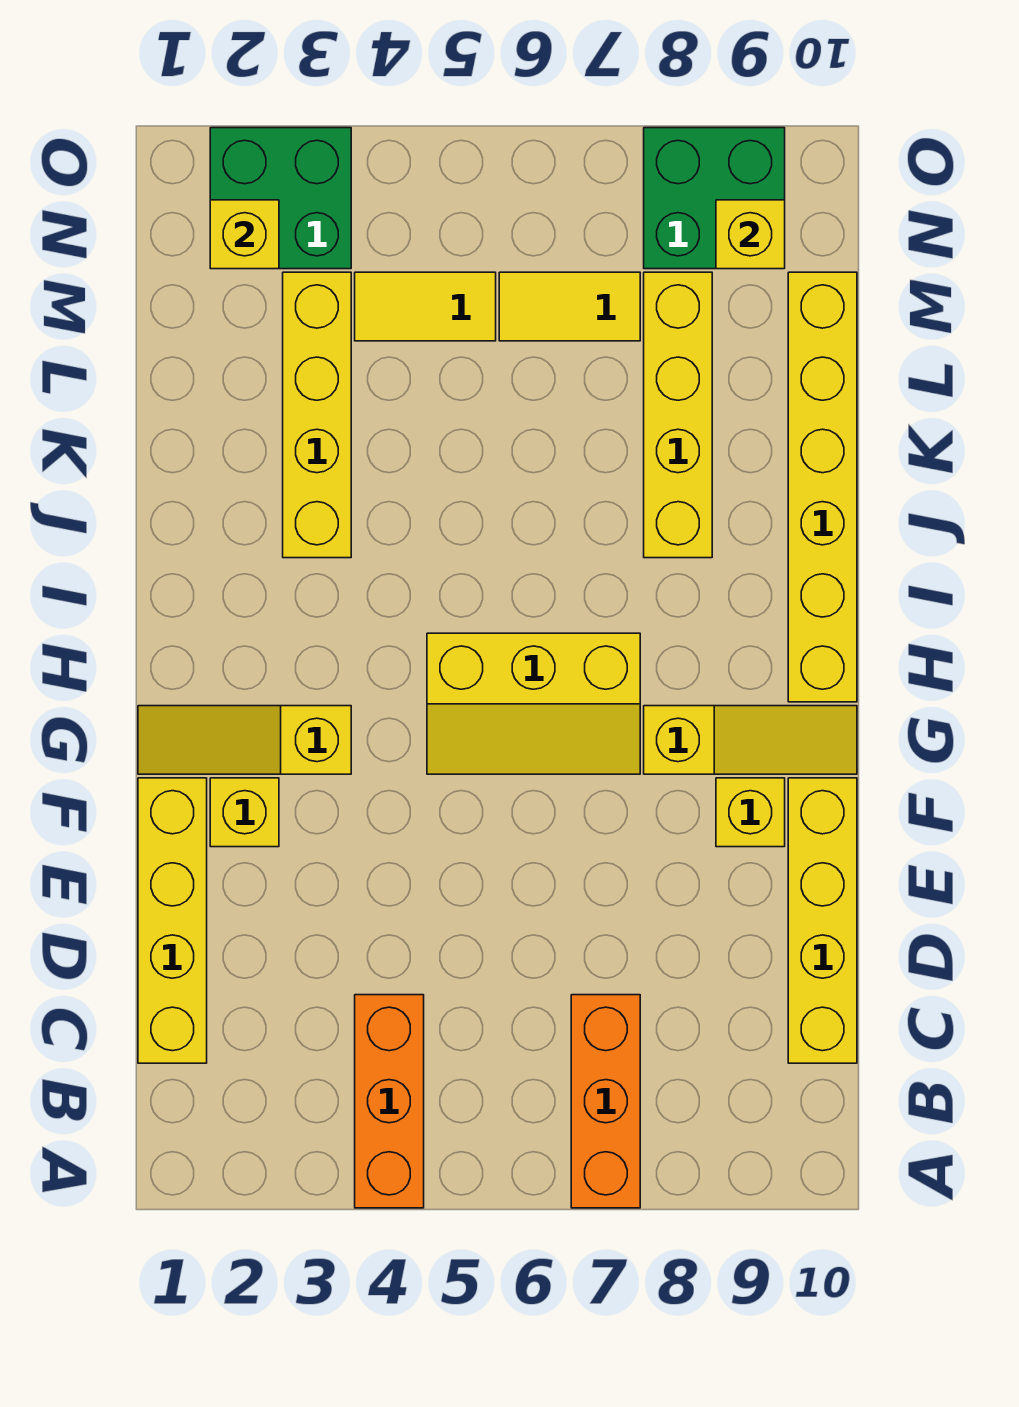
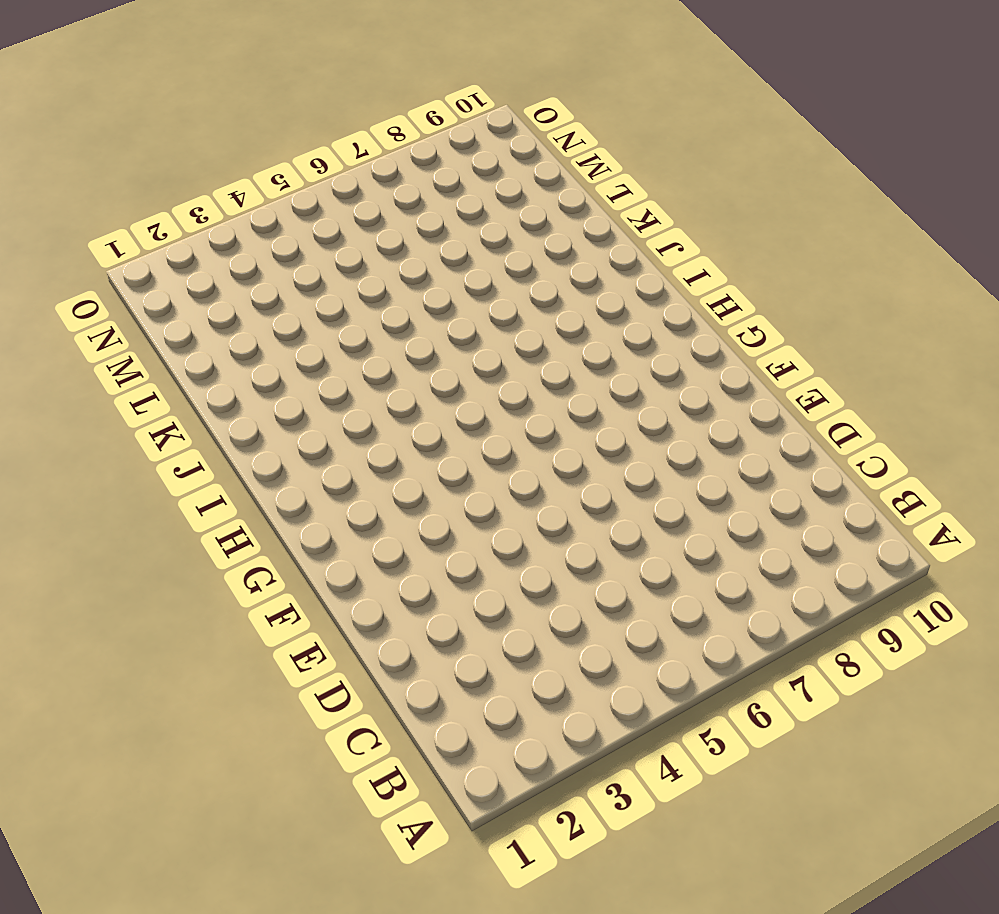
none -> orange brick A4:C4 level 1
none -> orange brick A7:C7 level 1
none -> yellow brick C1:F1 level 1

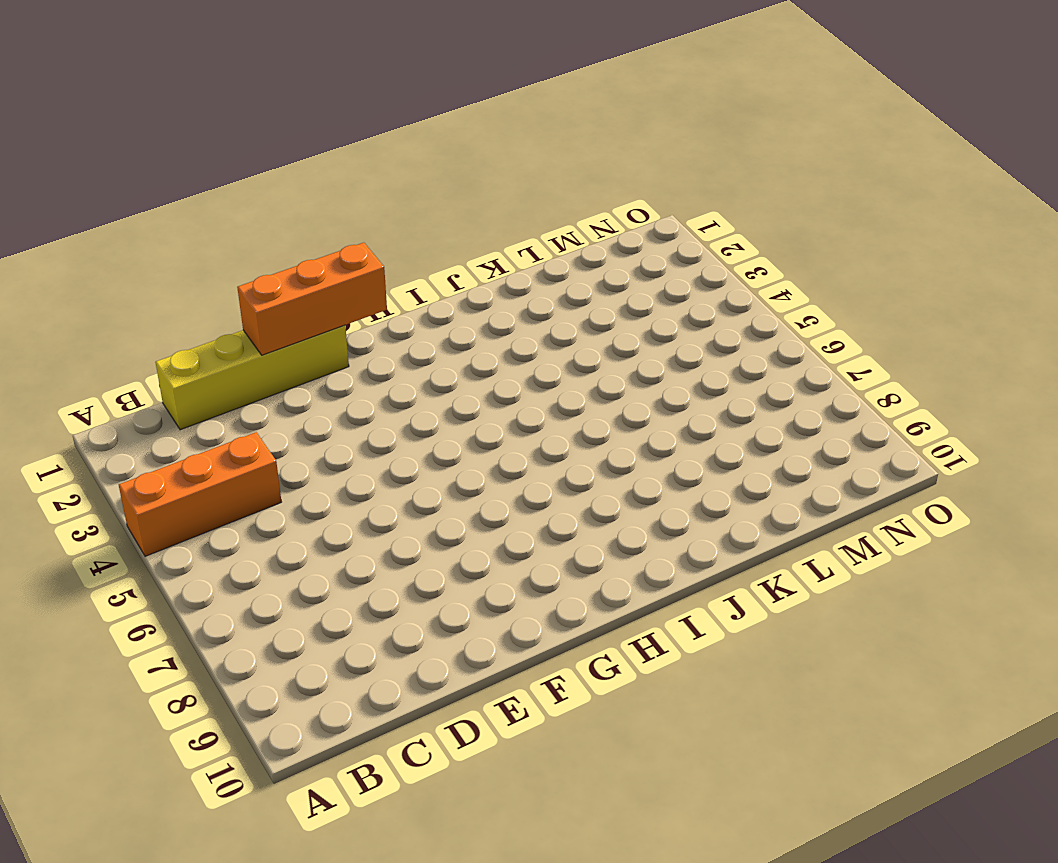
orange brick E1:G1 level 2 -> orange brick A7:C7 level 1
none -> yellow brick C10:F10 level 1
none -> yellow brick F2 level 1
none -> yellow brick F9 level 1

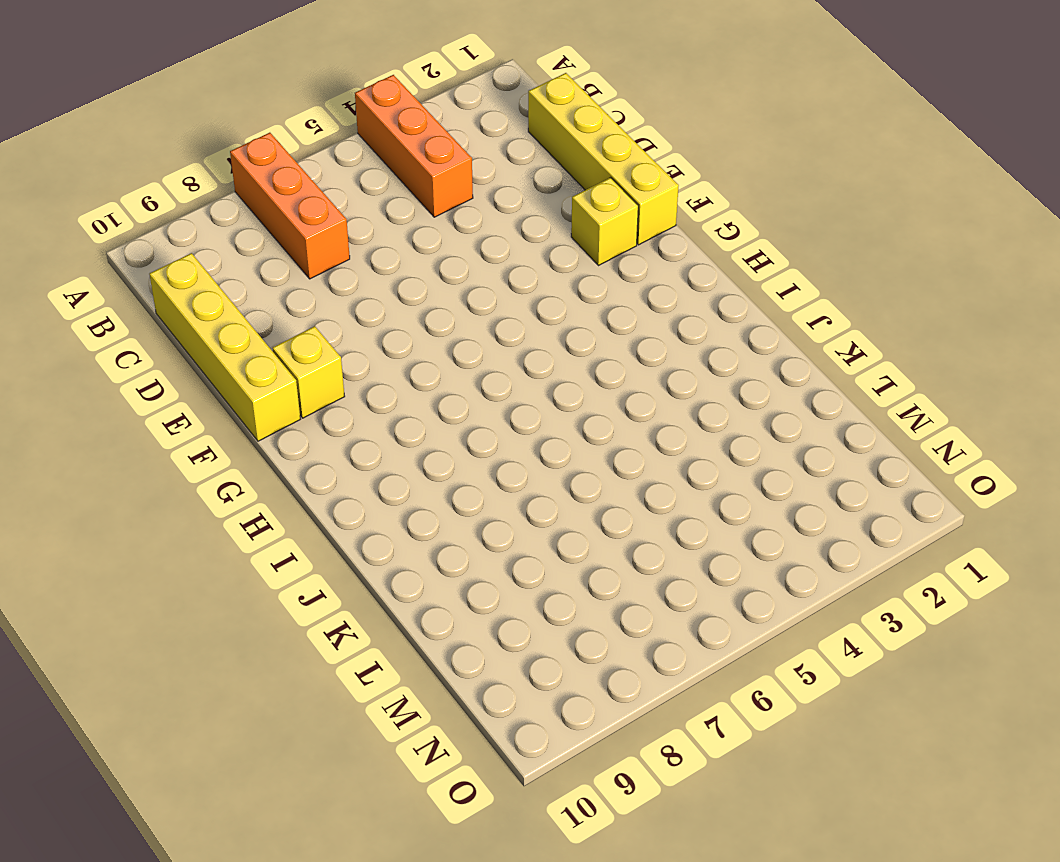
none -> yellow slope G1:G3 level 1 top 3
none -> yellow slope G5:H7 level 1 top H
none -> yellow slope G8:G10 level 1 top 8

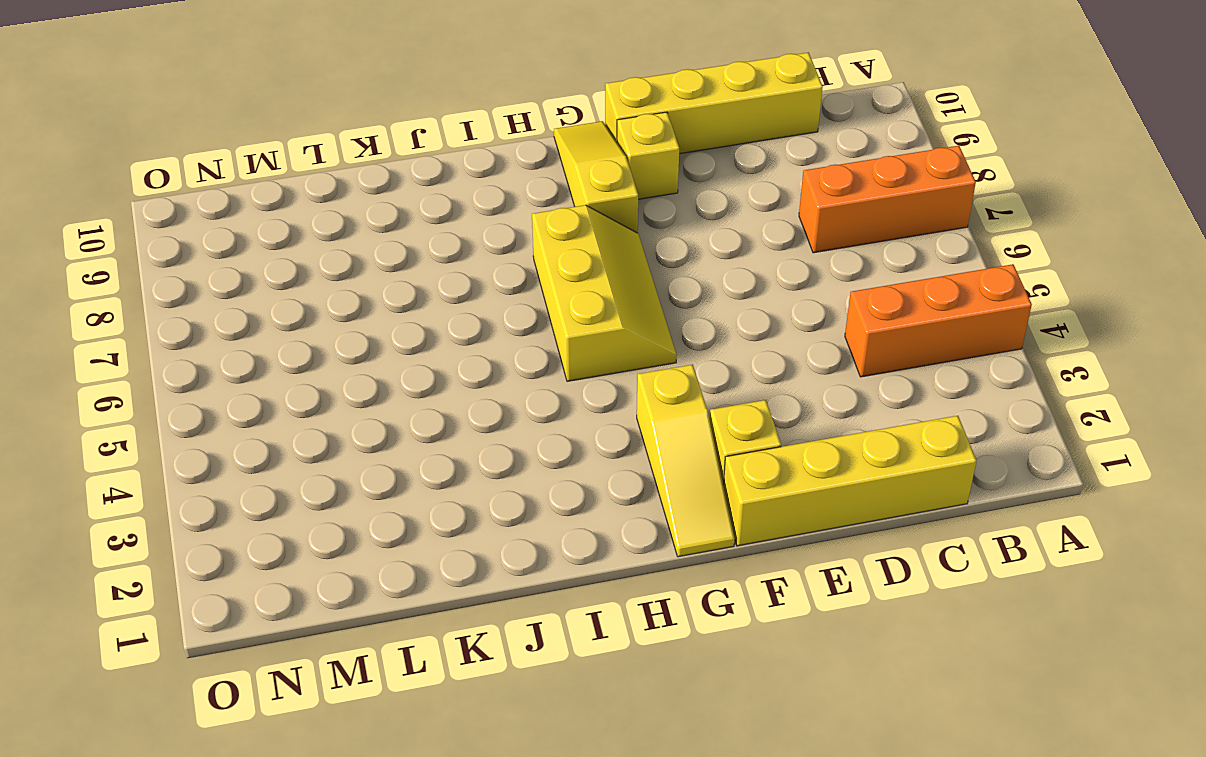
none -> yellow brick H10:M10 level 1
none -> yellow brick J3:M3 level 1
none -> yellow brick J8:M8 level 1

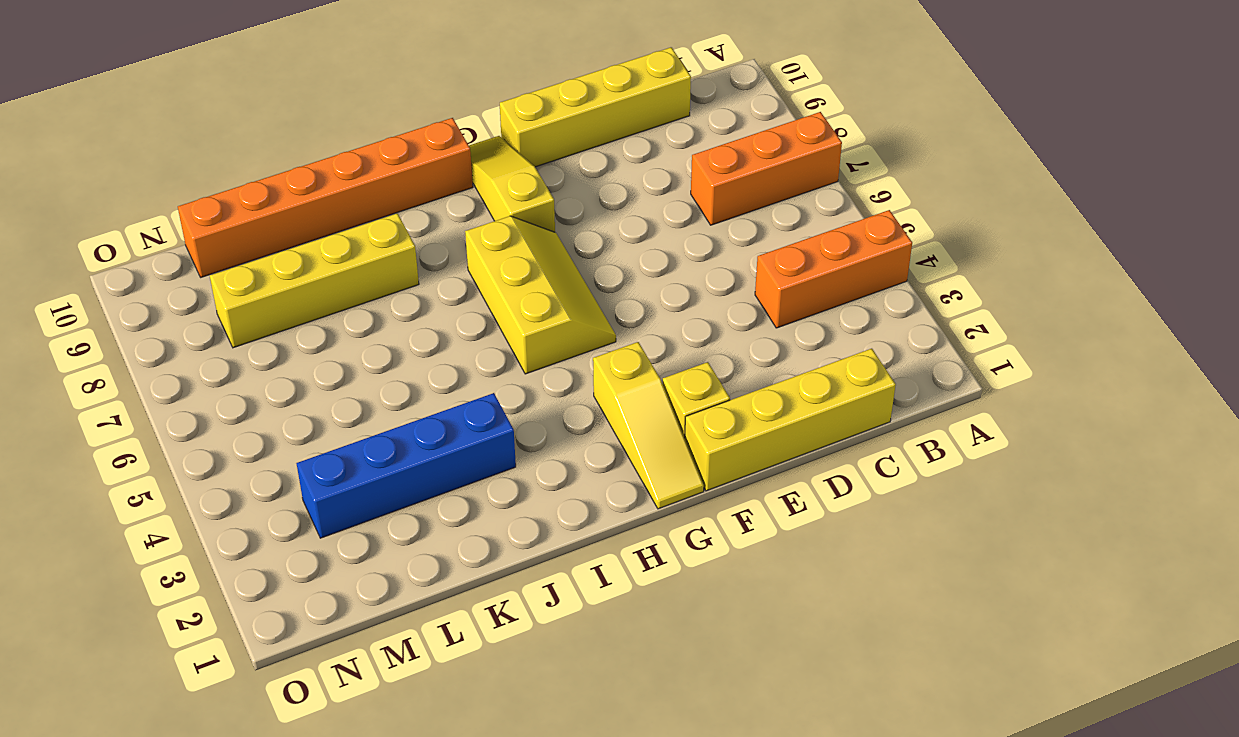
orange brick H10:M10 level 1 -> yellow brick H10:M10 level 1
blue brick J3:M3 level 1 -> yellow brick J3:M3 level 1
none -> yellow brick F9 level 1
none -> yellow tile M4:M5 level 1
none -> yellow tile M6:M7 level 1

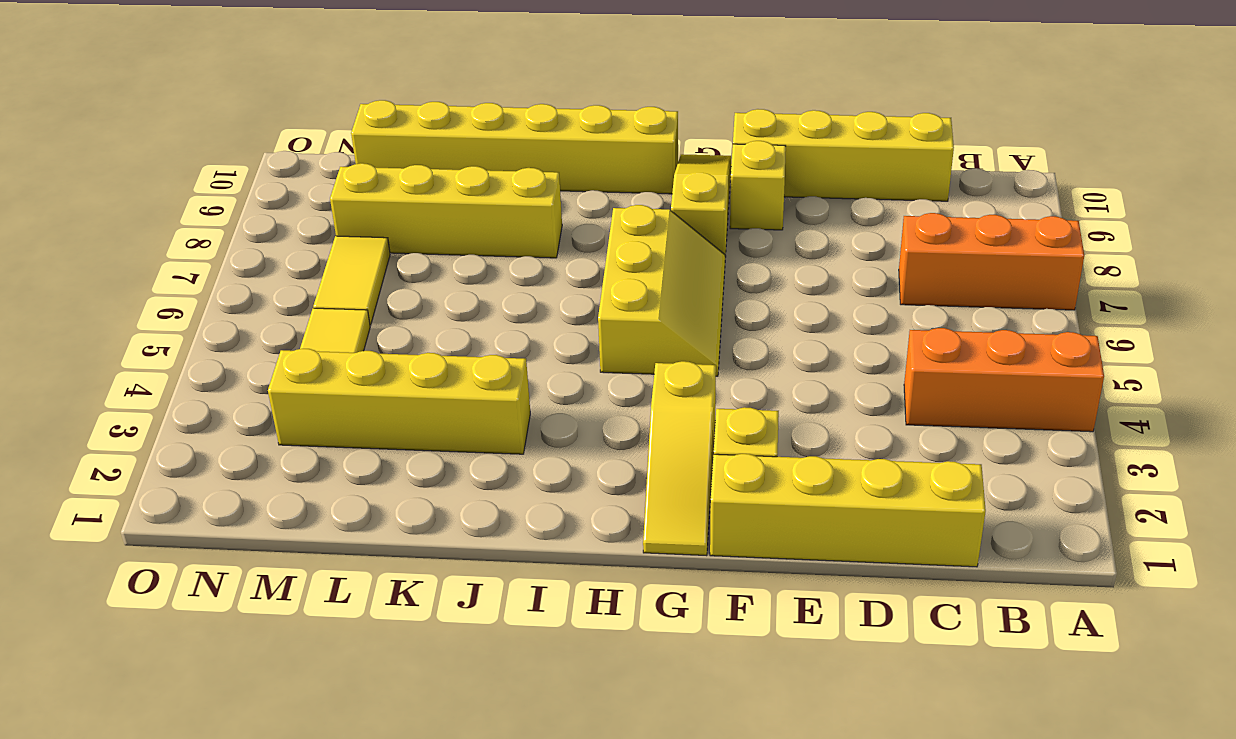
none -> green brick N2:O3 level 1
none -> green brick N8:O9 level 1
none -> yellow brick N2 level 2

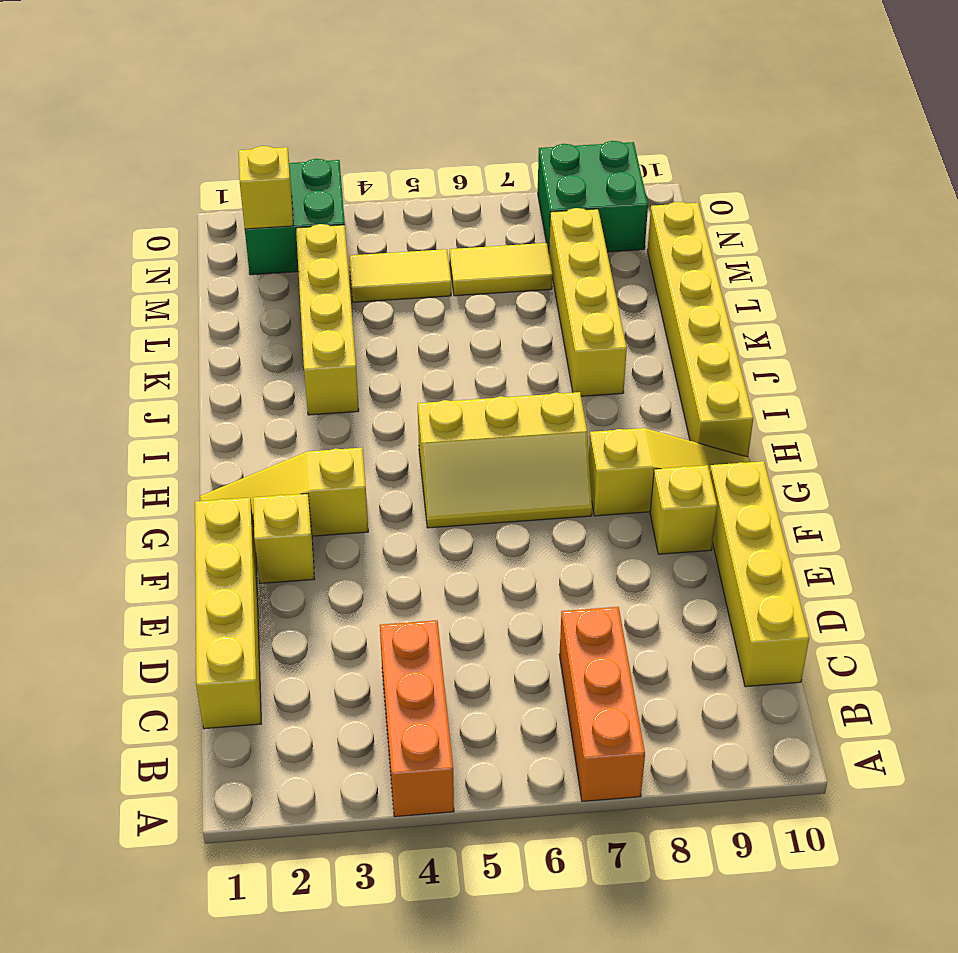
none -> yellow brick N9 level 2

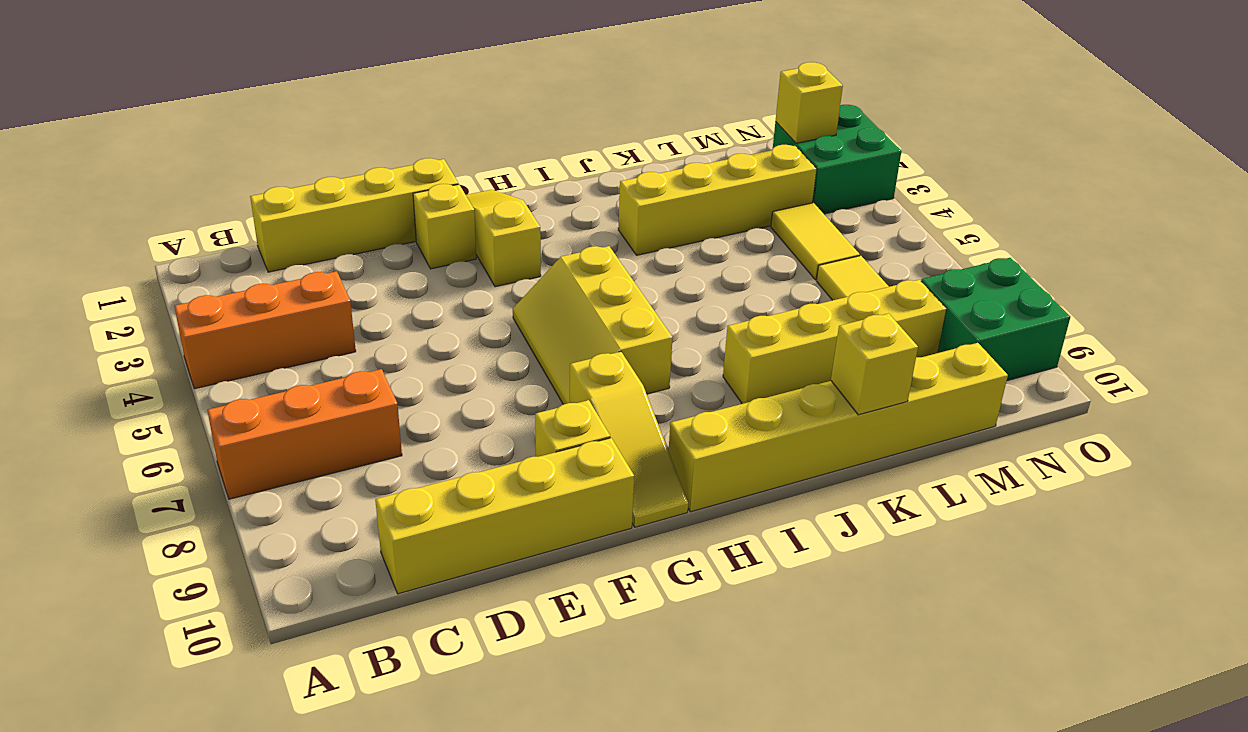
yellow brick K10 level 2 -> yellow brick N9 level 2

